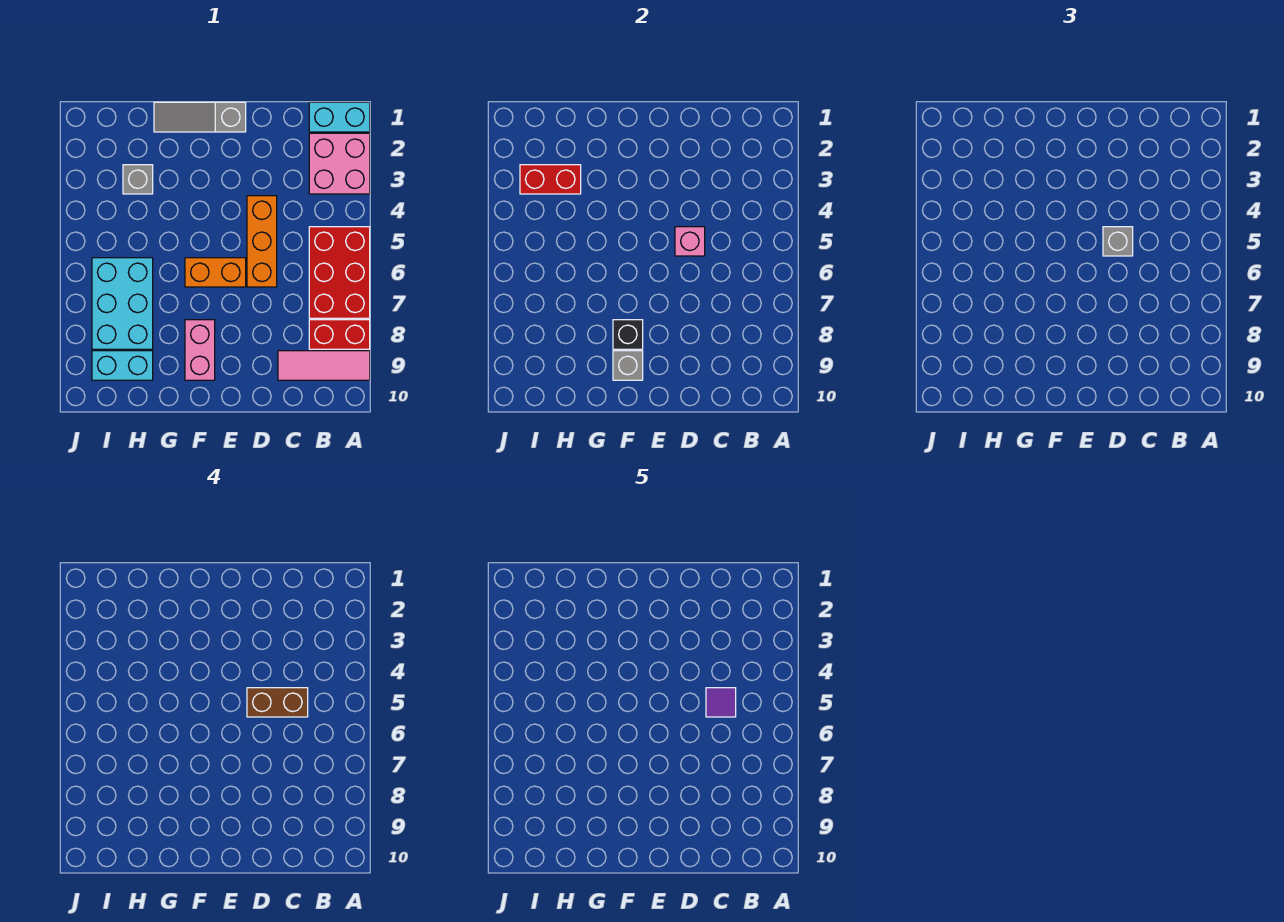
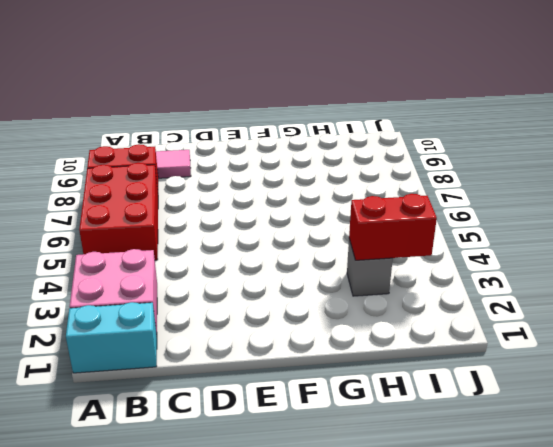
none -> orange brick D4:D6 level 1
none -> grey slope E1:G1 level 1 top E
none -> orange brick E6:F6 level 1

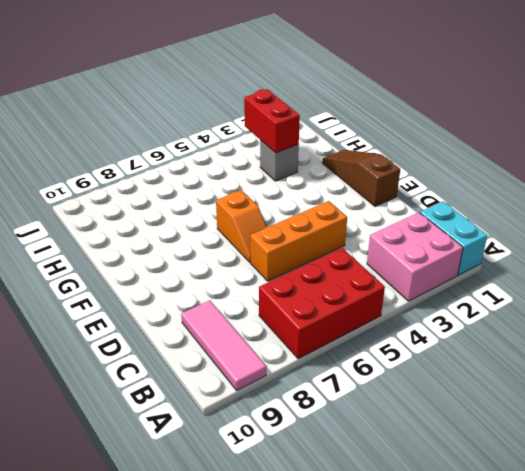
brown slope E1:G1 level 1 top E -> grey slope E1:G1 level 1 top E
orange slope E6:F6 level 1 top F -> orange brick E6:F6 level 1
none -> red brick A8:B8 level 1
none -> pink brick F8:F9 level 1
none -> cyan brick H6:I8 level 1

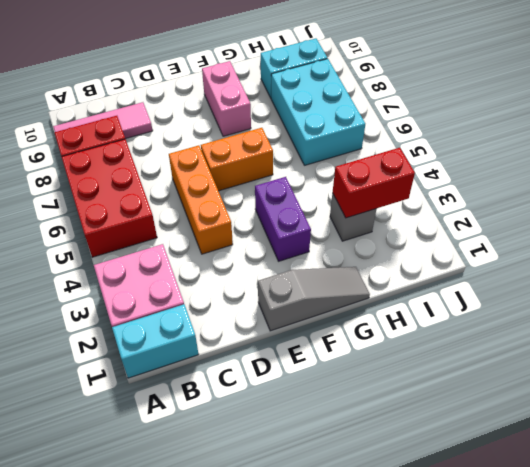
purple brick F3:F4 level 1 -> none
none -> pink brick D5 level 2
none -> black brick F8 level 2
none -> grey brick F9 level 2

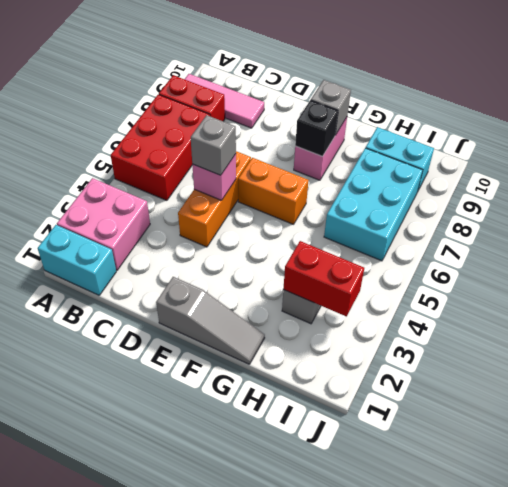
none -> brown brick C5:D5 level 4
none -> purple tile C5 level 5

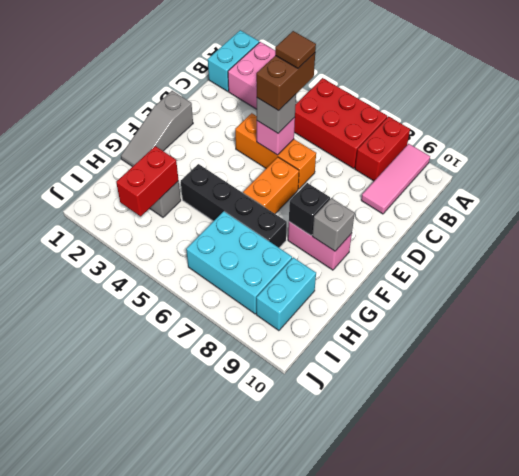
brown tile C5 level 5 -> purple tile C5 level 5
black brick G4:G7 level 1 -> none

